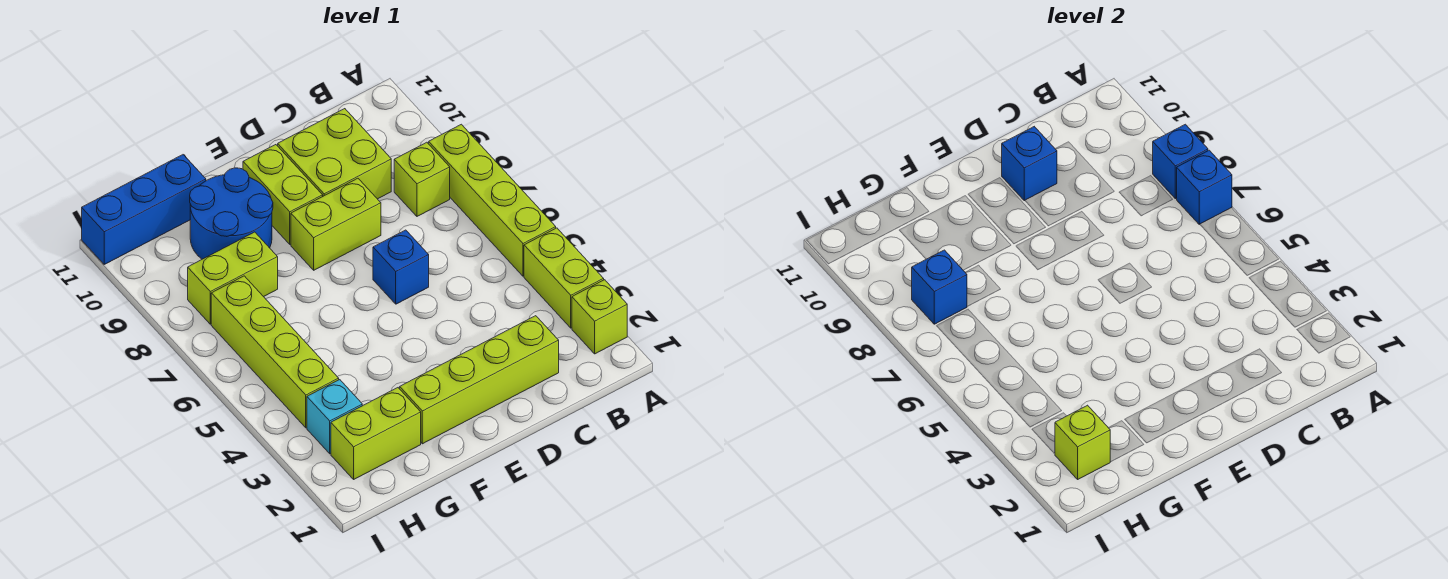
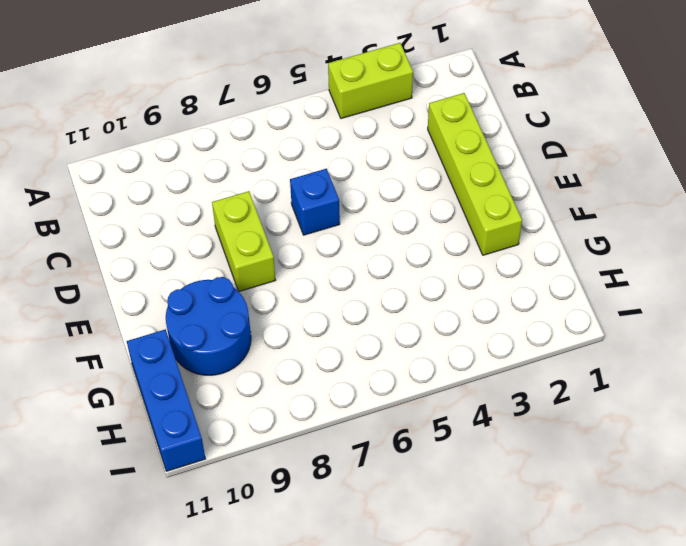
none -> lime brick A2 level 1
none -> lime brick A5:A8 level 1
none -> lime brick B8 level 1

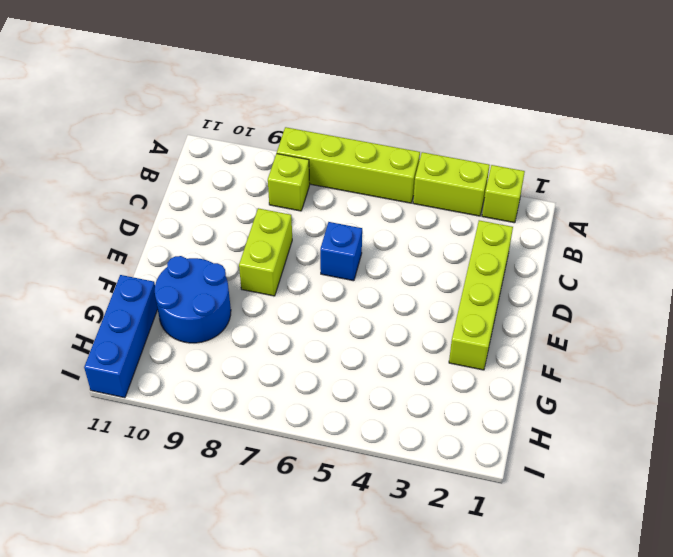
none -> lime brick C9:D10 level 1
none -> lime brick E9:E10 level 1
none -> lime brick G2:H2 level 1

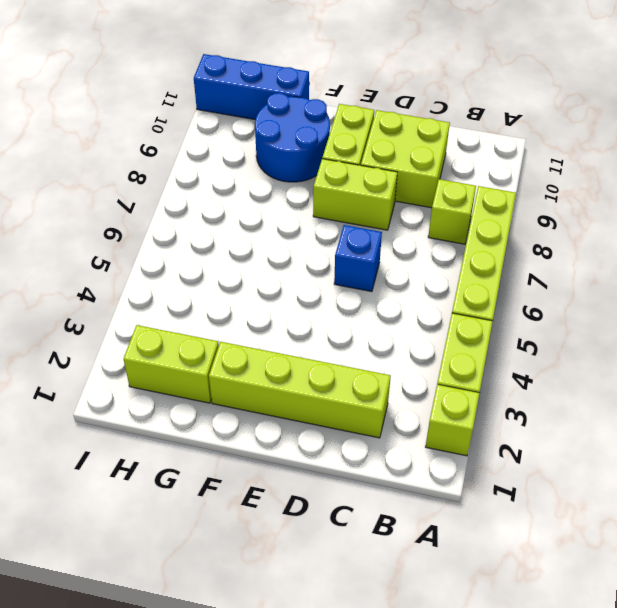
none -> lime brick G8:H8 level 1
none -> cyan brick H3 level 1
none -> lime brick H4:H7 level 1

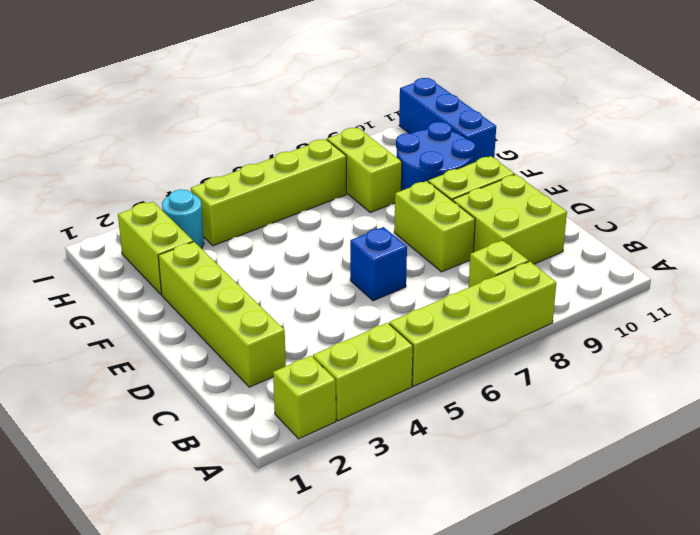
cyan round brick H3 level 1 -> cyan brick H3 level 1
none -> blue brick A7 level 2
none -> blue brick A8 level 2
none -> blue brick D10 level 2

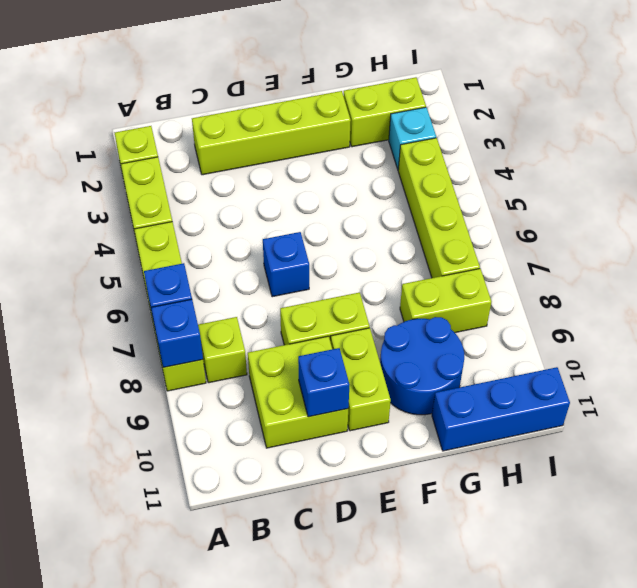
none -> lime brick H2 level 2
none -> blue brick H8 level 2

